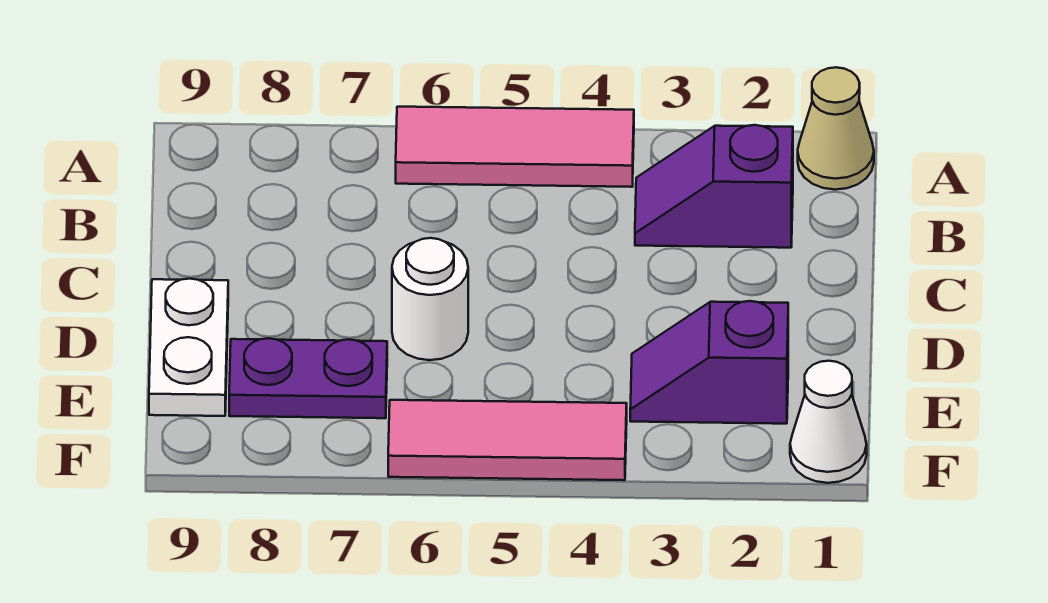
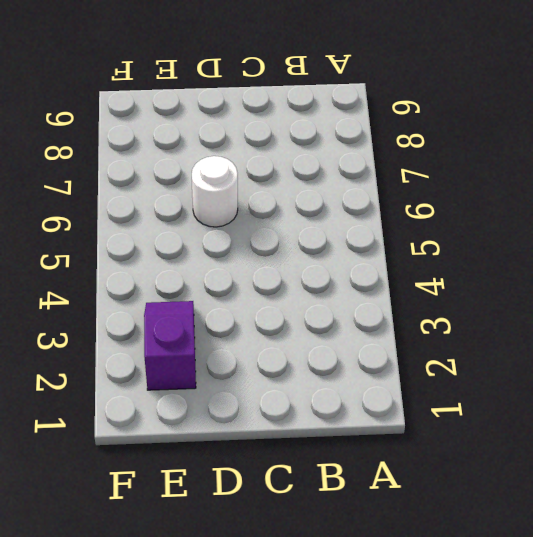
none -> tan cone A1 level 1
none -> pink tile A4:A6 level 1

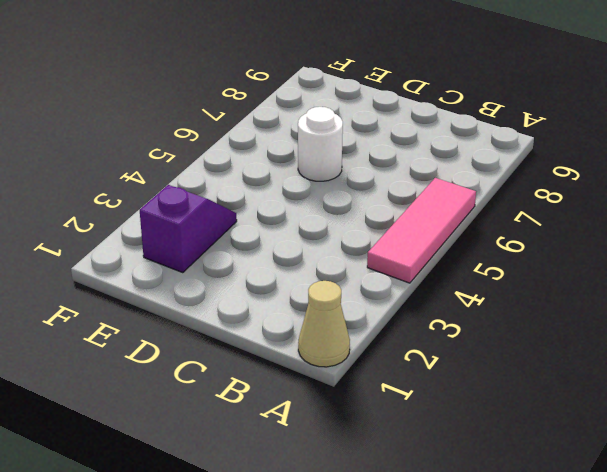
none -> purple slope B2:B3 level 1 top 2
none -> white plate D9:E9 level 1

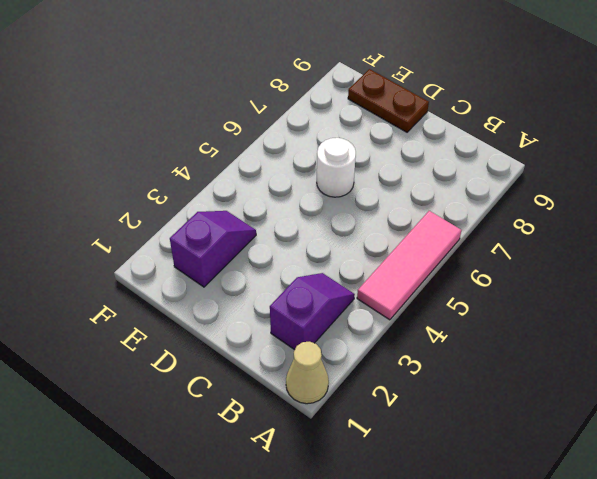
brown plate D9:E9 level 1 -> white plate D9:E9 level 1
none -> purple plate E7:E8 level 1
none -> white cone F1 level 1

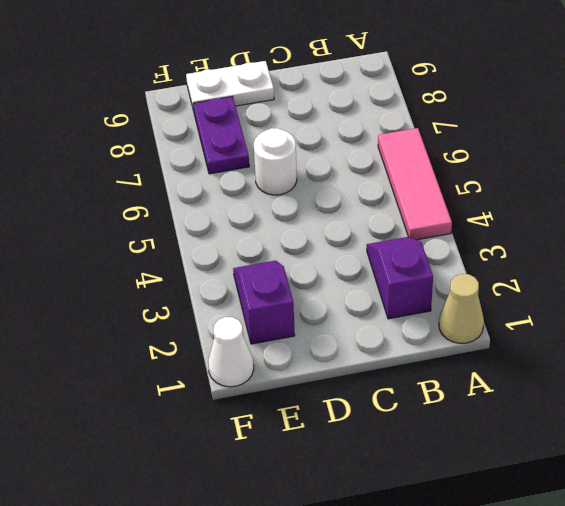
none -> pink tile F4:F6 level 1

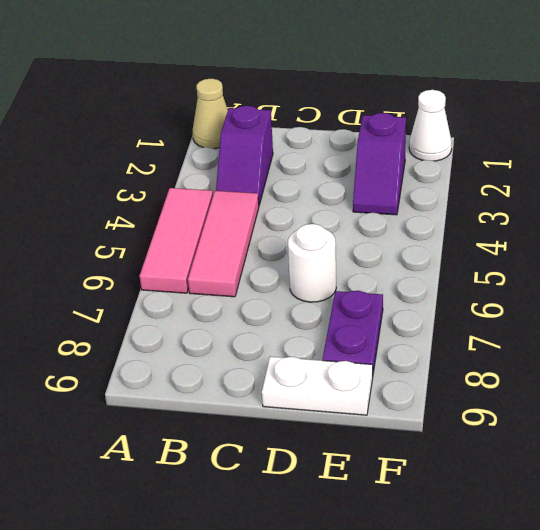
pink tile B4:B6 level 1 -> pink tile F4:F6 level 1

